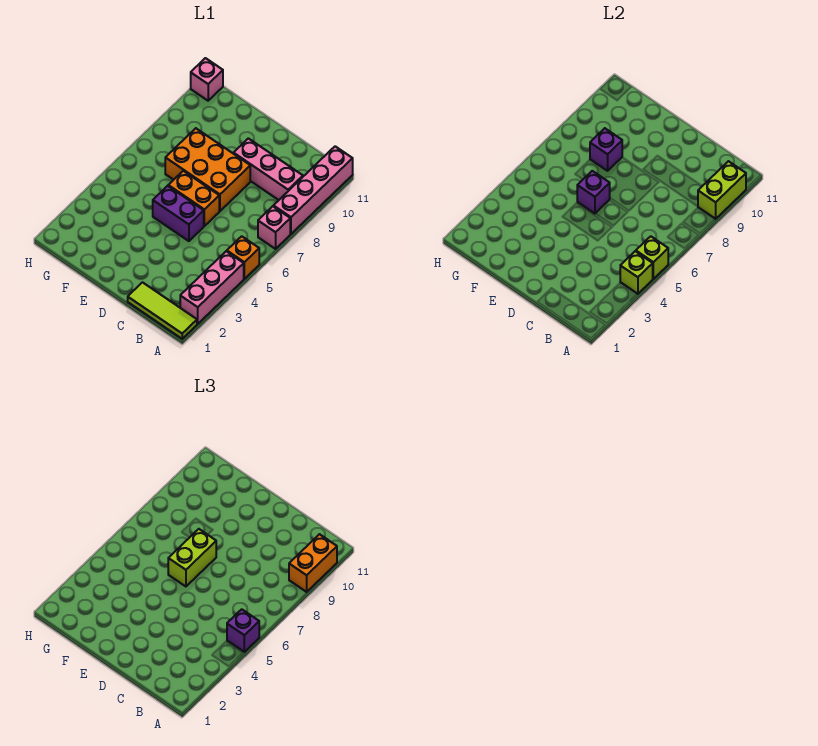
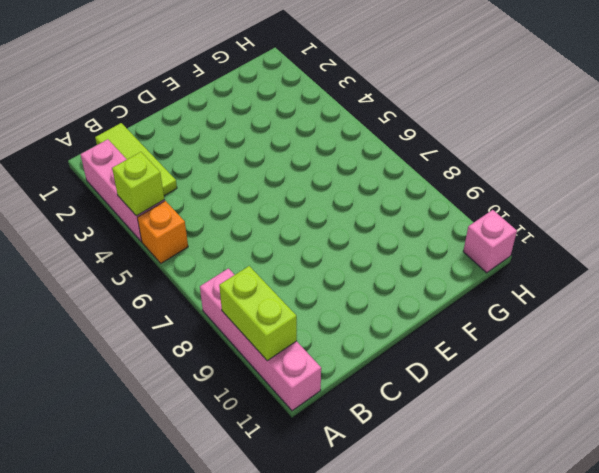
lime tile B1:B3 level 1 -> lime tile A1:C1 level 1
none -> pink brick A7 level 1
none -> pink brick B9:D9 level 1
none -> purple brick D5:E5 level 1

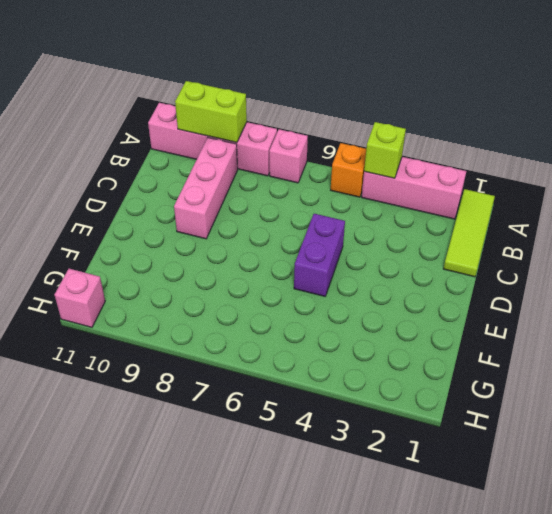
none -> orange brick D6:E6 level 1
none -> orange brick D7:F8 level 1
none -> lime brick A5 level 2

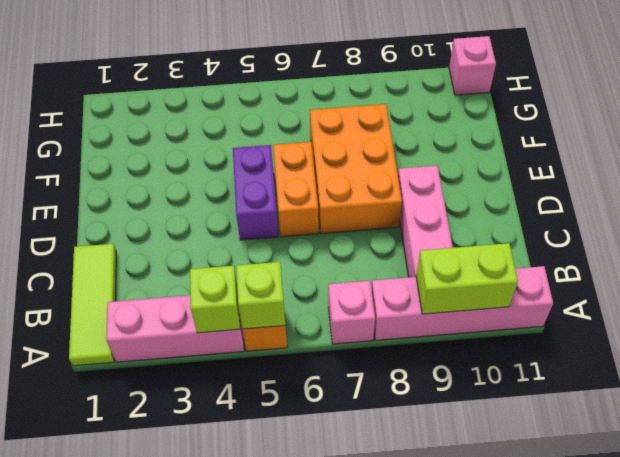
none -> purple brick E6 level 2
none -> purple brick F8 level 2
none -> purple brick A5 level 3

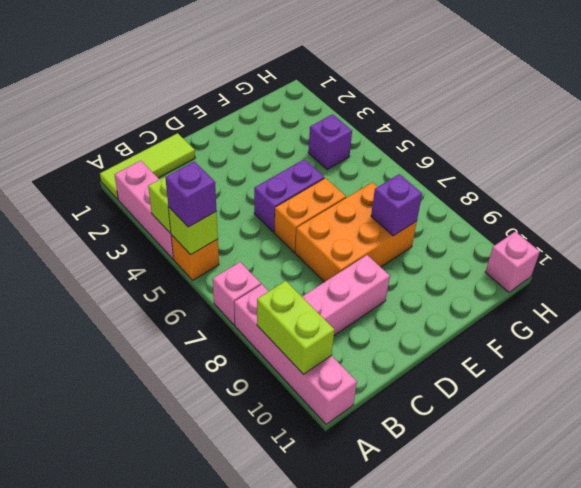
purple brick G4 level 1 -> purple brick E6 level 2
none -> orange brick A9:A10 level 3
none -> lime brick E6:E7 level 3

